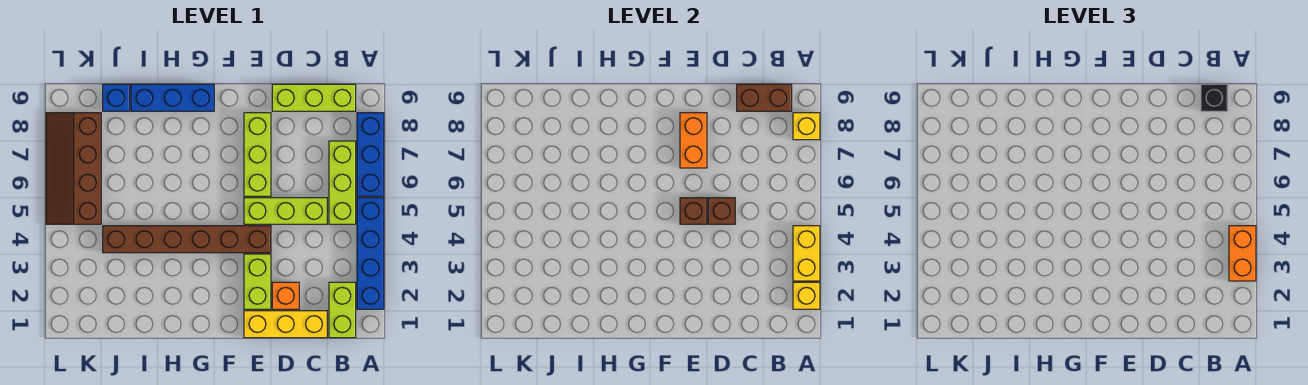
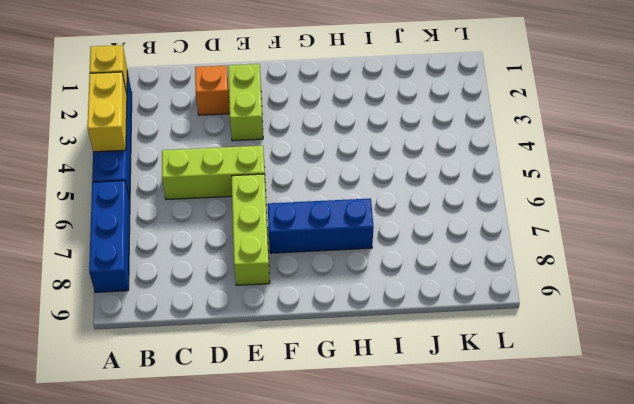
blue brick F7:H7 level 1 -> blue brick G9:I9 level 1
none -> lime brick B1:B2 level 1
none -> lime brick B5:B7 level 1
none -> lime brick B9:D9 level 1

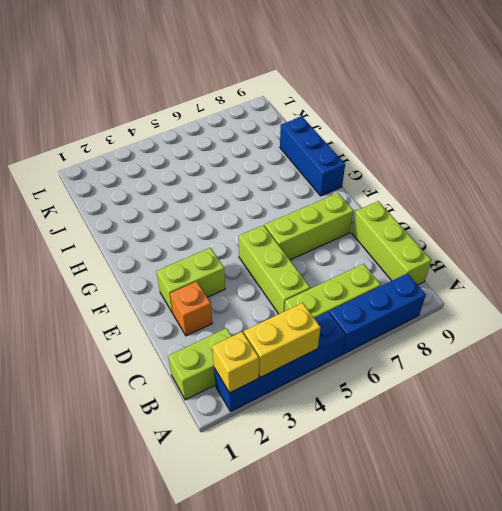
none -> yellow brick C1:E1 level 1
none -> brown brick E4:J4 level 1
none -> blue brick J9 level 1

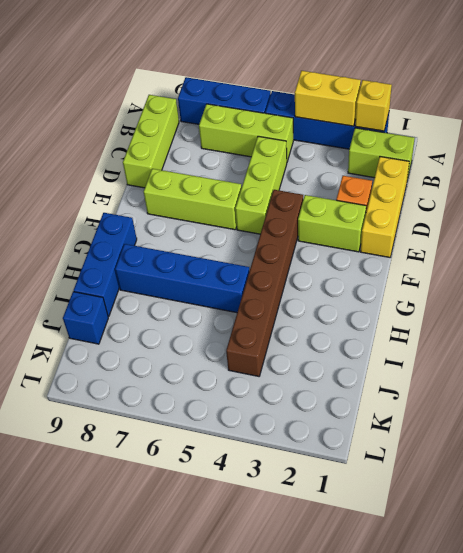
blue brick H5:H8 level 1 -> none
none -> brown slope K5:L8 level 1 top K
none -> yellow brick A8 level 2
none -> brown brick B9:C9 level 2

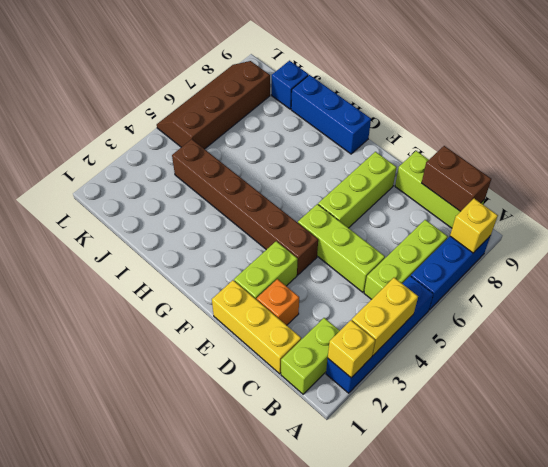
none -> brown brick D5 level 2
none -> brown brick E5 level 2
none -> orange brick E7:E8 level 2

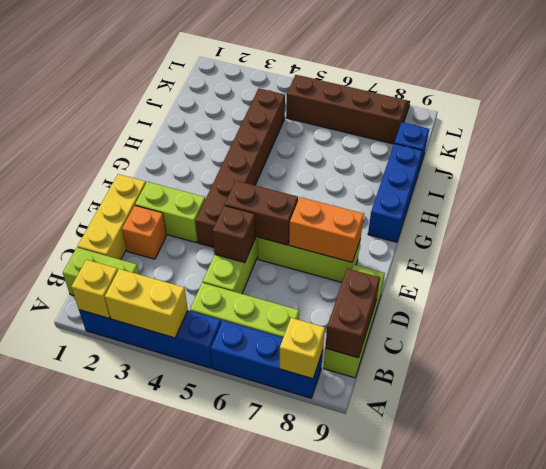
brown brick E5:E6 level 2 -> brown brick E5 level 2
none -> orange brick A3:A4 level 3
none -> black brick B9 level 3

